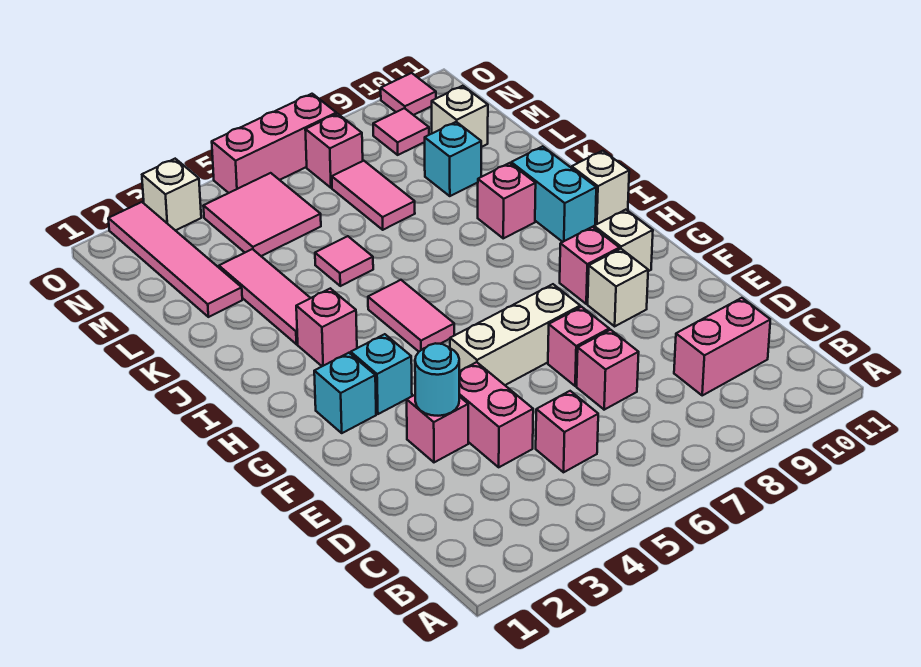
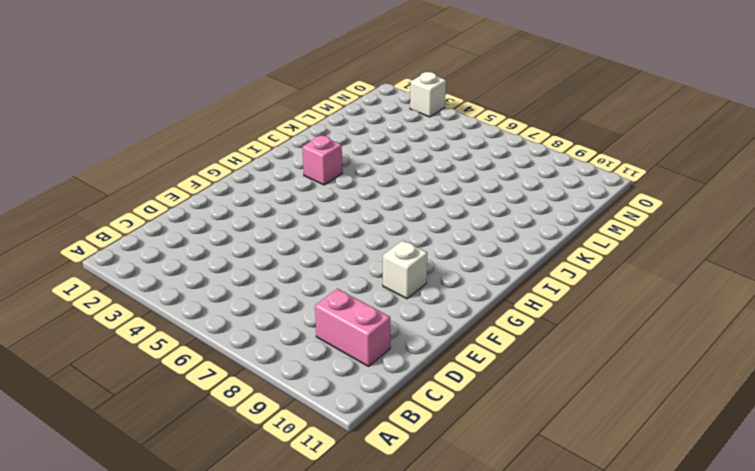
none -> pink brick C5 level 1
none -> pink brick D4:E4 level 1
none -> pink brick D7 level 1
none -> pink brick E3 level 1

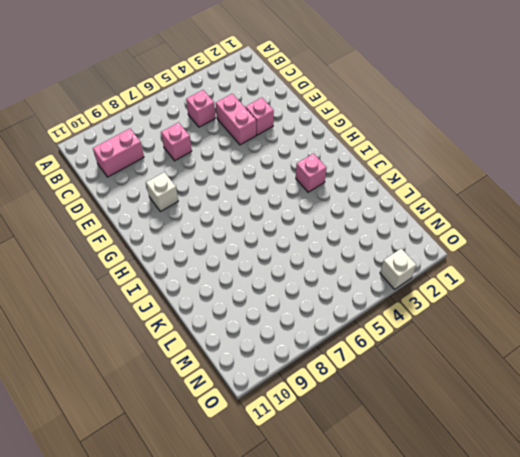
none -> pink brick E7 level 1
none -> white brick F5:F7 level 1
none -> cyan brick G2 level 1
none -> cyan brick G3 level 1

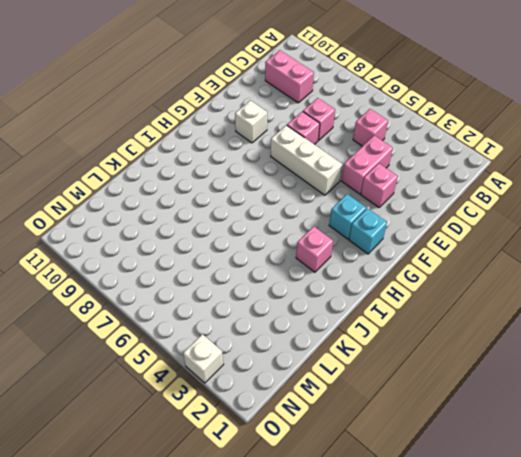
none -> pink brick G9 level 1
none -> white brick G10 level 1
none -> pink tile H5:I5 level 1
none -> cyan brick I10:J10 level 1

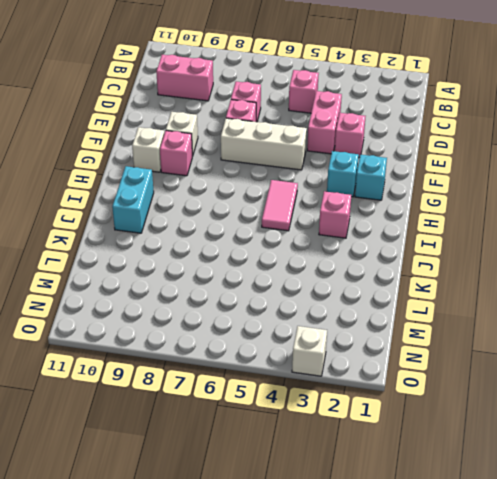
none -> white brick I11 level 1
none -> pink tile J3:L3 level 1
none -> pink brick J9 level 1
none -> pink tile K5 level 1

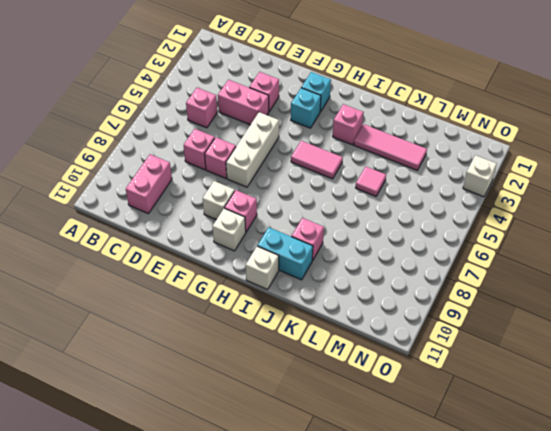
none -> pink tile L2:O2 level 1
none -> pink tile L7:M7 level 1
none -> cyan brick L9 level 1
none -> pink tile M4:N5 level 1

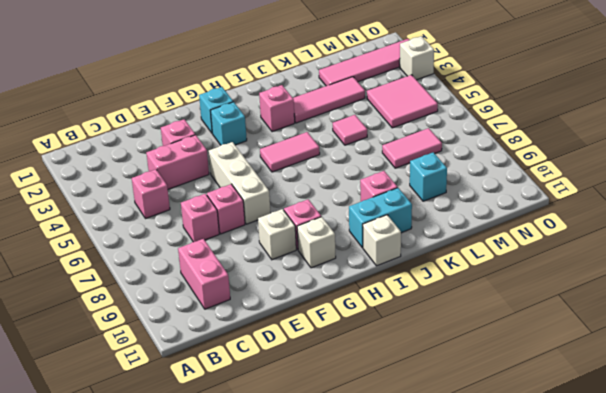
none -> white brick M10 level 1
none -> pink brick N7 level 1
none -> pink tile N9 level 1
none -> pink brick O5:O7 level 1

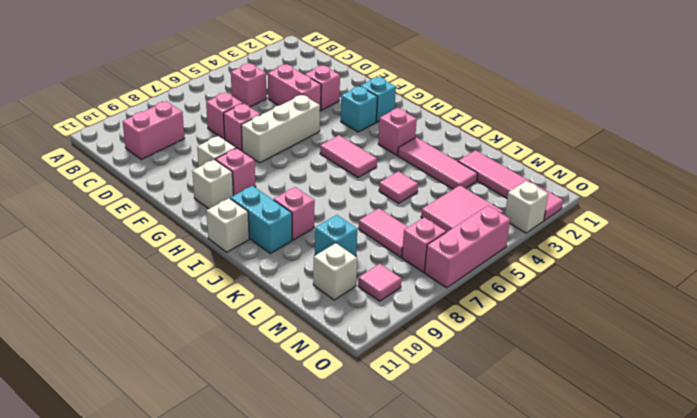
none -> pink tile O10 level 1
none -> cyan round brick E3 level 2

